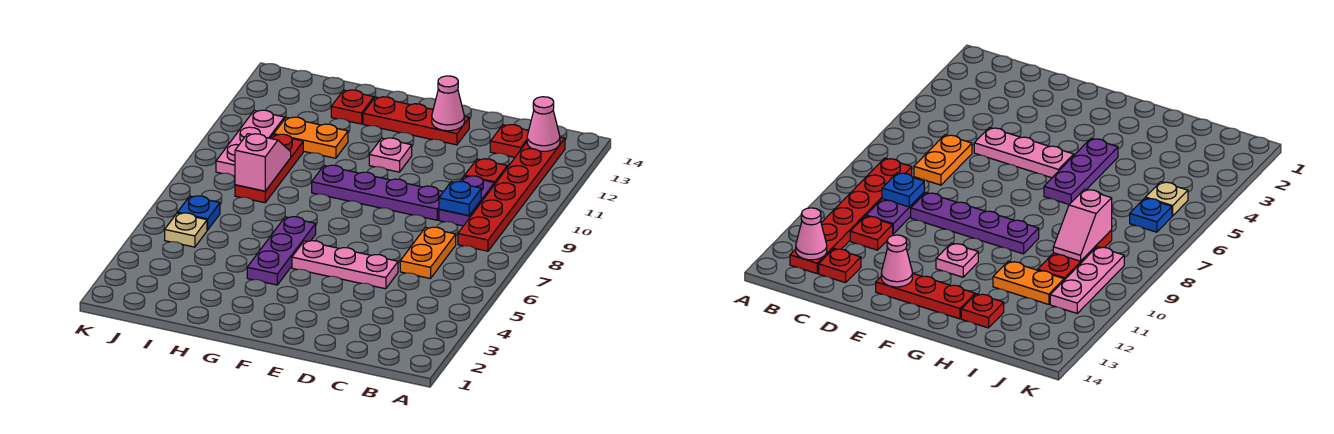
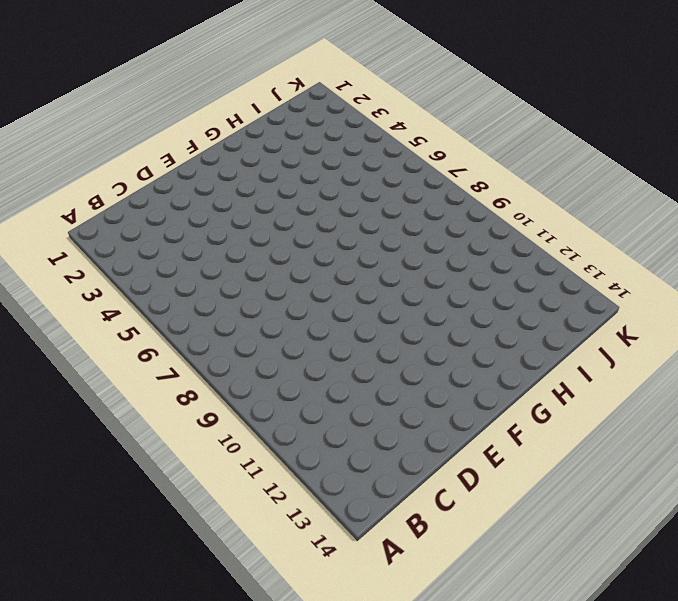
none -> red plate B8:B13 level 1
none -> orange plate C6:C7 level 1
none -> purple plate C9:C10 level 1

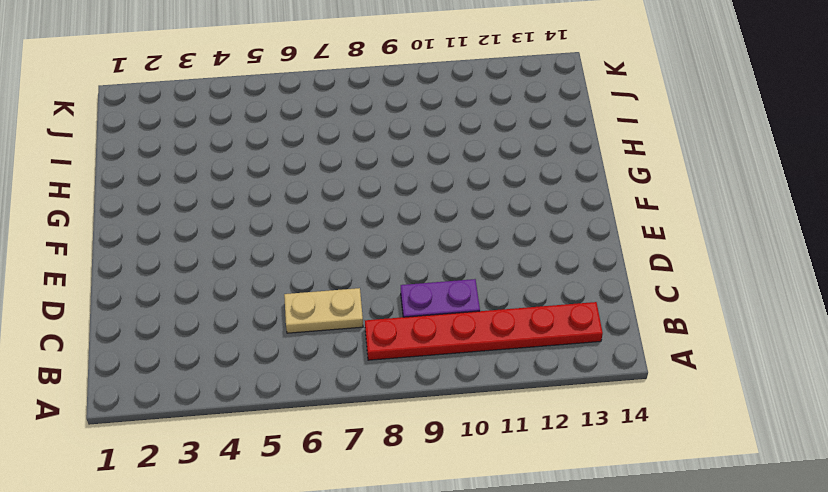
tan plate C6:C7 level 1 -> orange plate C6:C7 level 1
none -> red plate C11 level 1
none -> red plate C13 level 1
none -> pink plate D5:F5 level 1

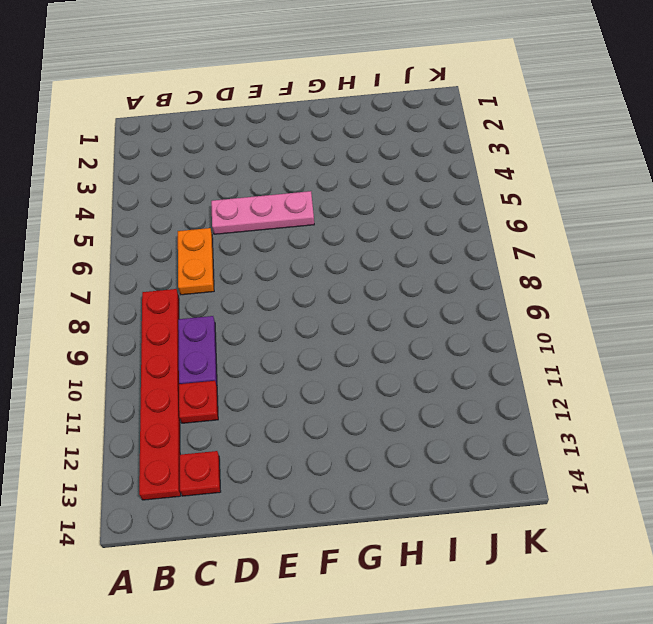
none -> purple plate D9:G9 level 1
none -> red plate E13:G13 level 1
none -> pink plate F11 level 1

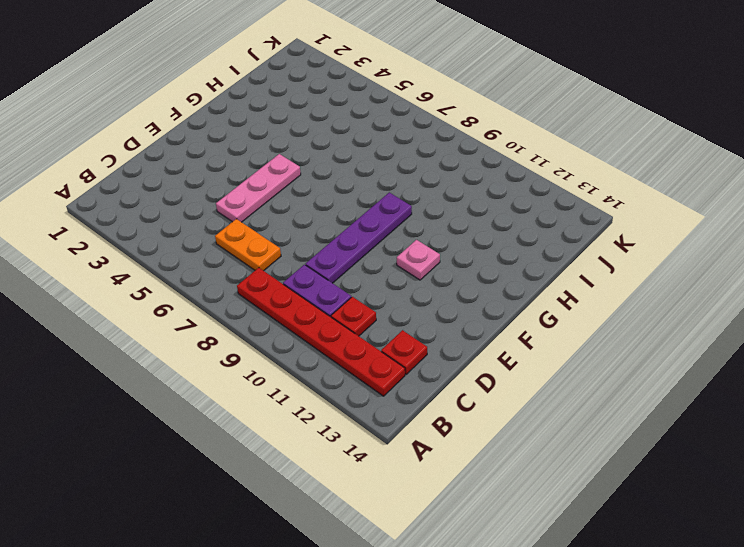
none -> red plate E13:G13 level 1
none -> purple plate G4:G6 level 1
none -> orange plate H11:I11 level 1

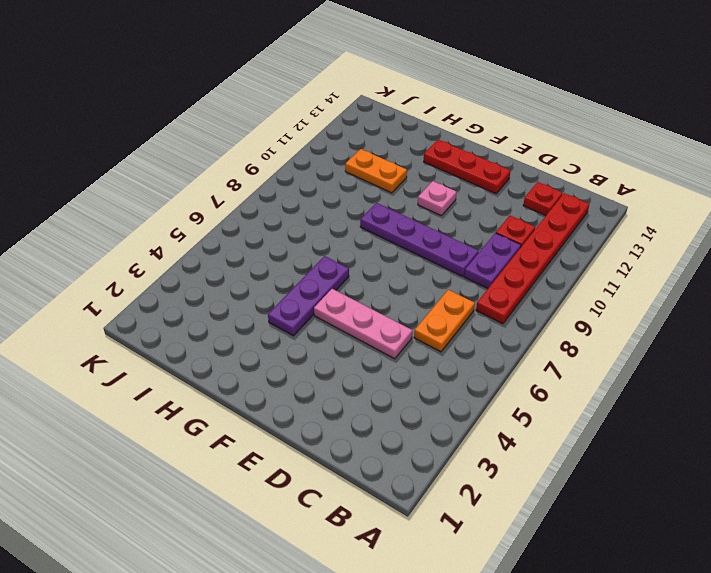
none -> red plate H13 level 1
none -> red plate I8:I10 level 1
none -> tan plate J5 level 1

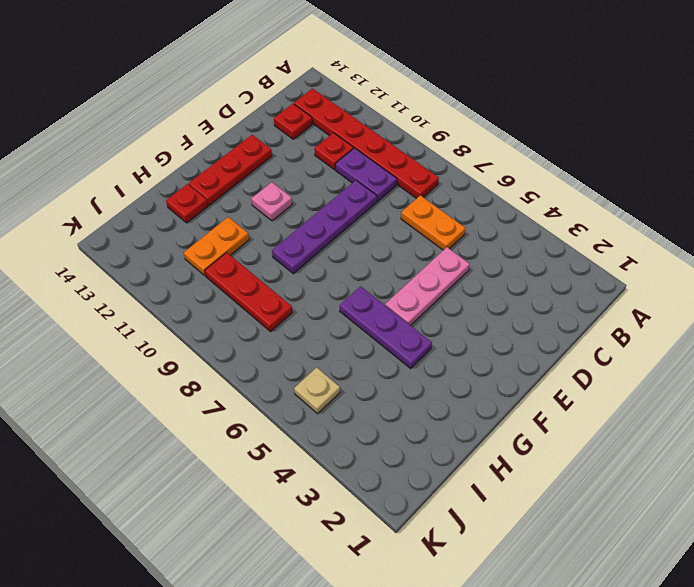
none -> blue plate J6 level 1
none -> pink plate J9:J11 level 1
none -> pink cone B13 level 2

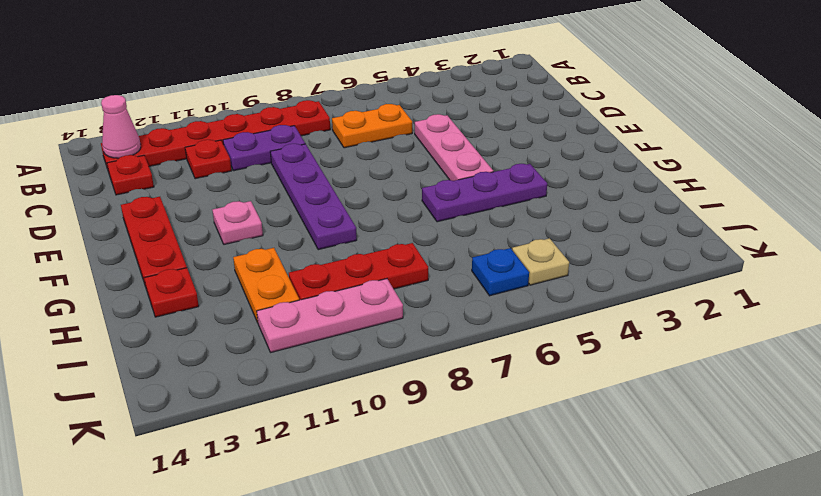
none -> blue plate C9 level 2
none -> pink cone E13 level 2
none -> pink slope I8:I9 level 2 top 8

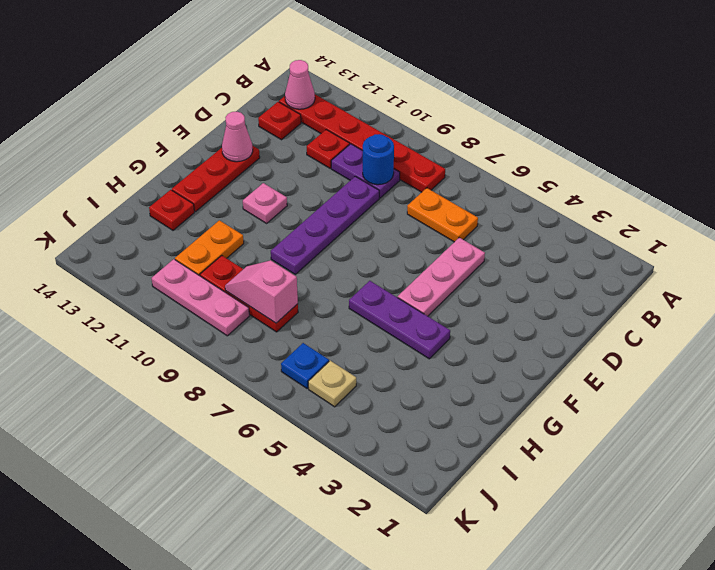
blue round brick C9 level 2 -> blue plate C9 level 2

